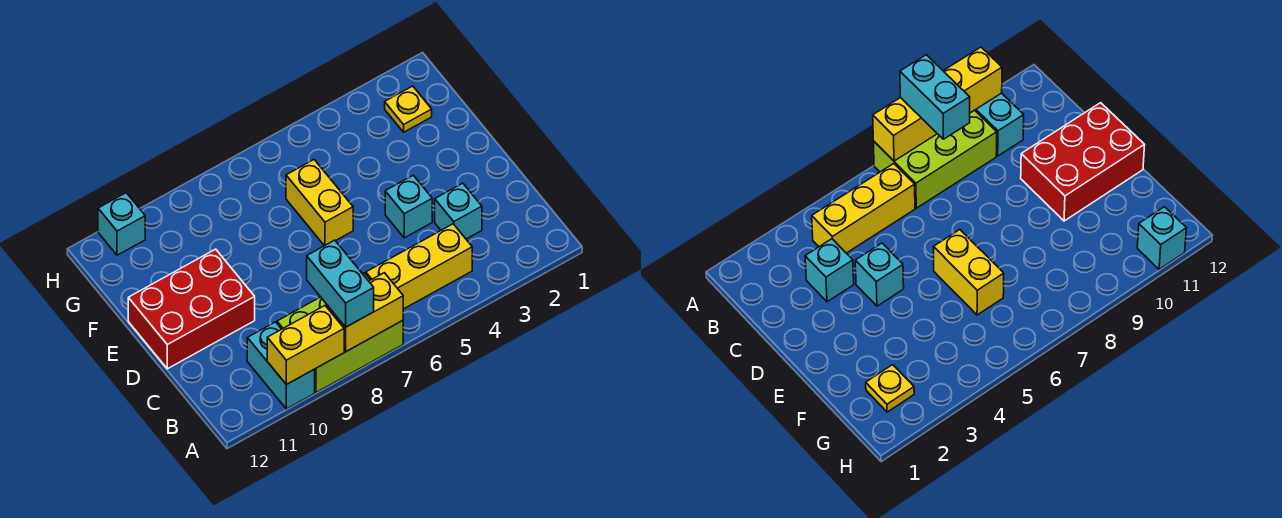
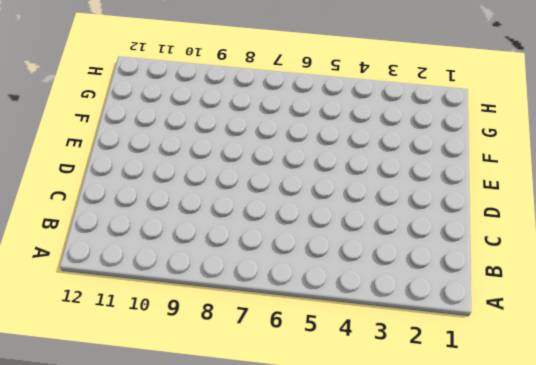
none -> lime brick A7:B9 level 1
none -> cyan brick A10:B10 level 1
none -> yellow brick B4:B6 level 1

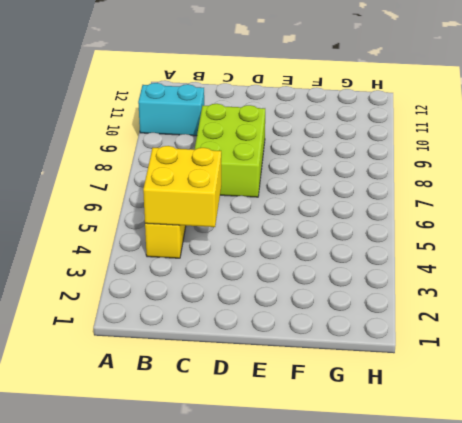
yellow brick B4:C5 level 2 -> none
lime brick C7:D9 level 1 -> lime brick A7:B9 level 1
none -> cyan brick C3 level 1
none -> cyan brick D4 level 1
none -> red brick D10:E12 level 1

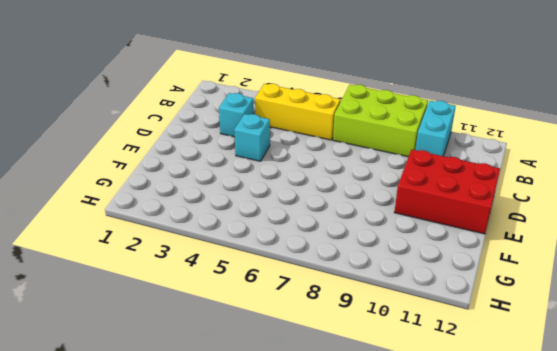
none -> yellow brick E6:F6 level 1
none -> yellow plate G2 level 1
none -> cyan brick H11 level 1

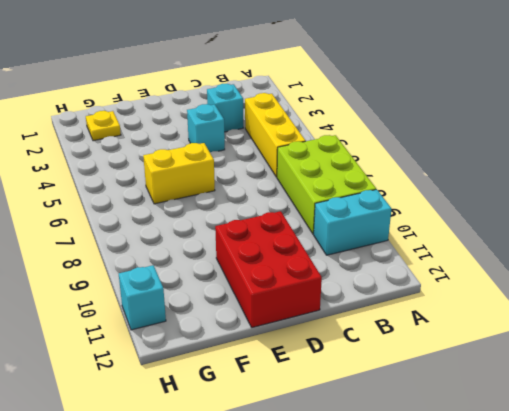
none -> yellow brick A7:A8 level 2
none -> yellow brick A9:A10 level 2
none -> cyan brick A8:B8 level 3

